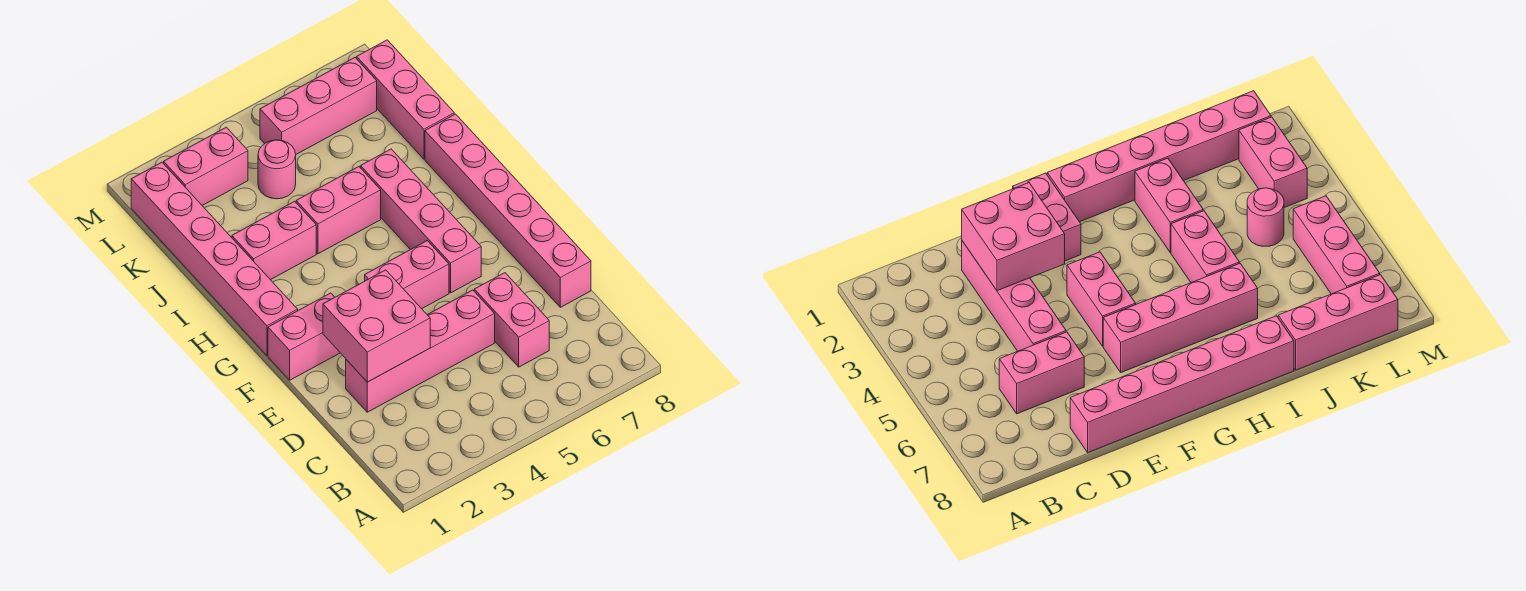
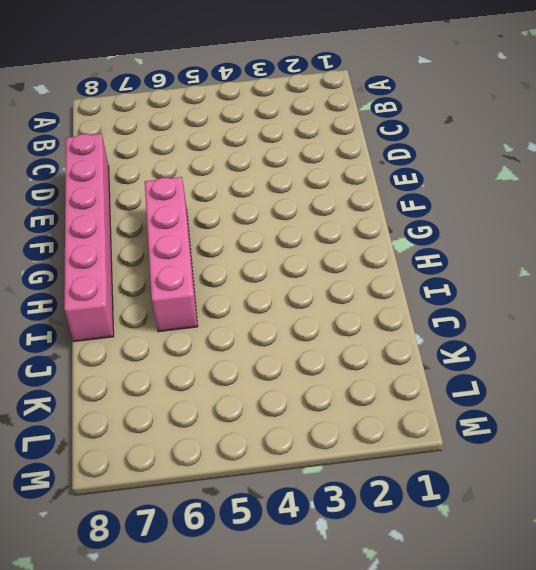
none -> pink brick C6:D6 level 1
none -> pink brick D2:D5 level 1
none -> pink brick F1:F2 level 1

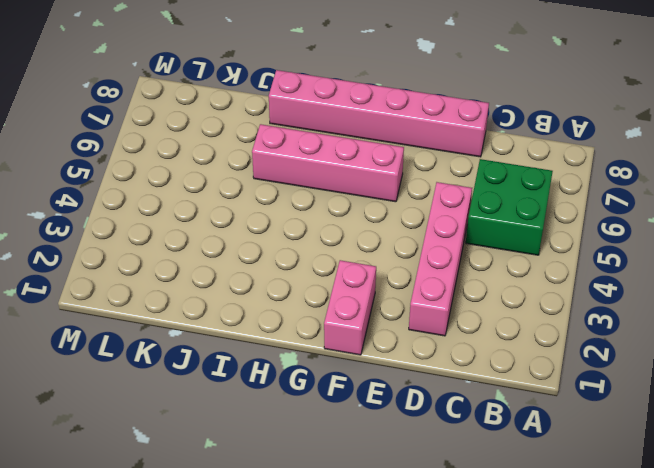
green brick B5:C6 level 1 -> pink brick C6:D6 level 1
none -> pink brick F4:F5 level 1
none -> pink brick G1:L1 level 1
none -> pink brick I2:I3 level 1

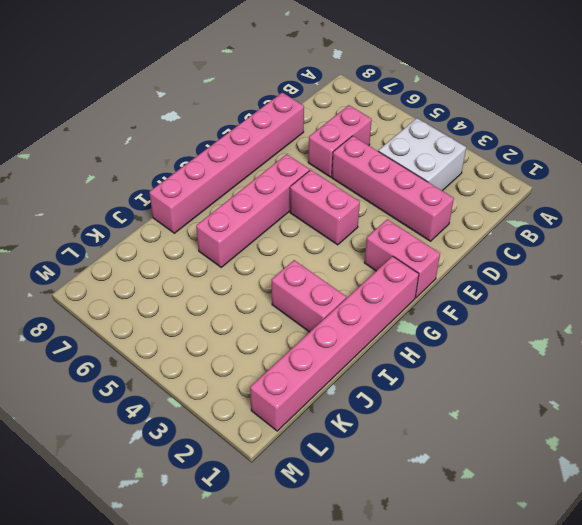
white brick B3:C4 level 1 -> none
none -> pink brick I4:I5 level 1
none -> pink brick J8:L8 level 1
none -> pink round brick K4 level 1

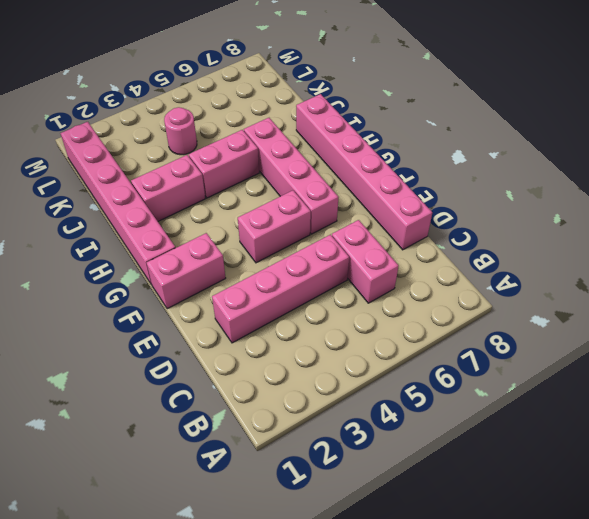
none -> pink brick J8:L8 level 1
none -> pink brick L2:L3 level 1
none -> pink brick L5:L7 level 1

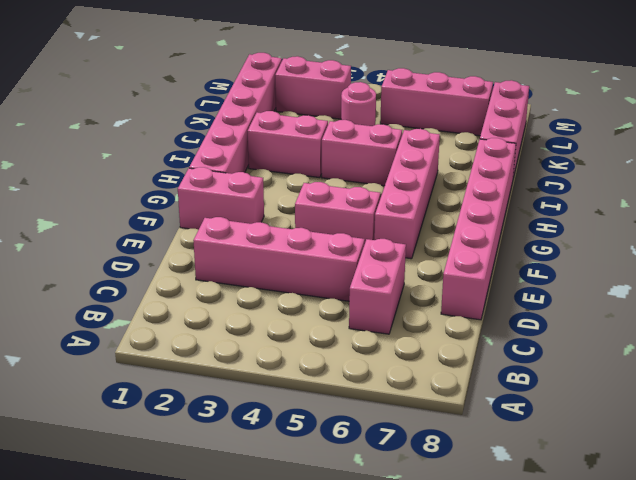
none -> pink brick D2:E3 level 2

